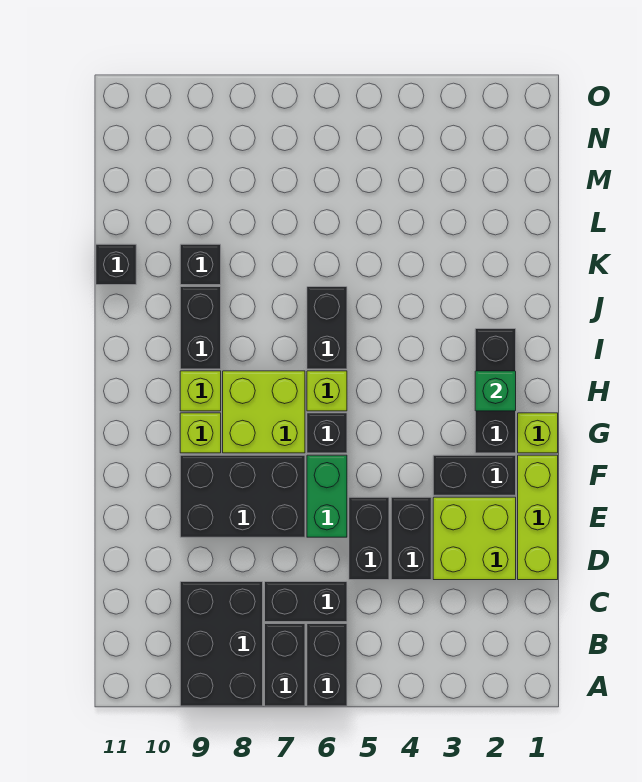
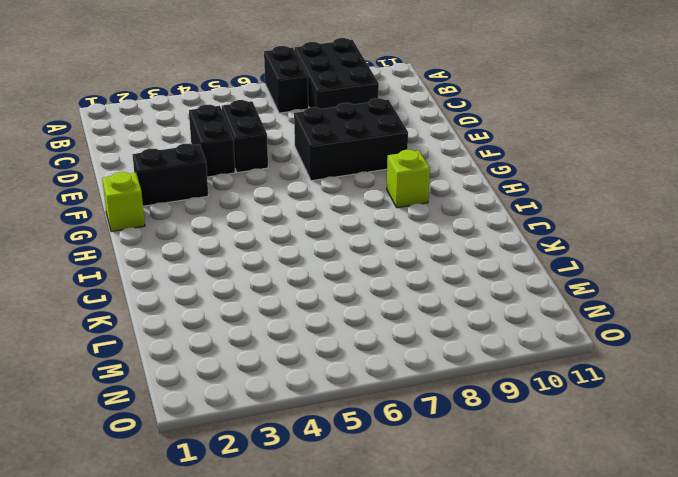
none -> black brick A6:B6 level 1
none -> black brick C6:C7 level 1
none -> lime brick D1:F1 level 1

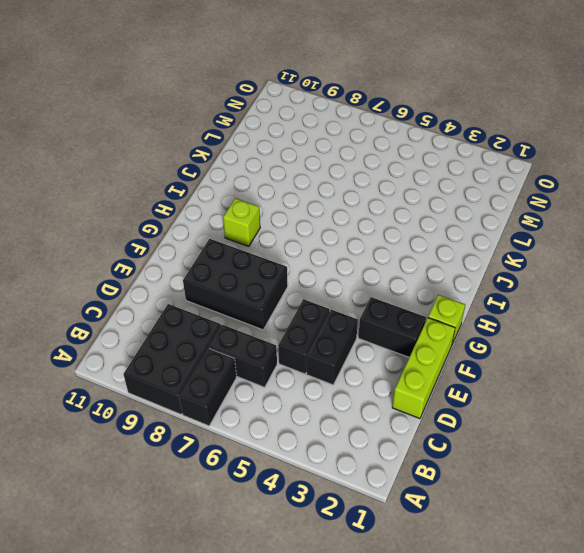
none -> black brick A6:B6 level 1
none -> lime brick D2:E3 level 1
none -> green brick E6:F6 level 1

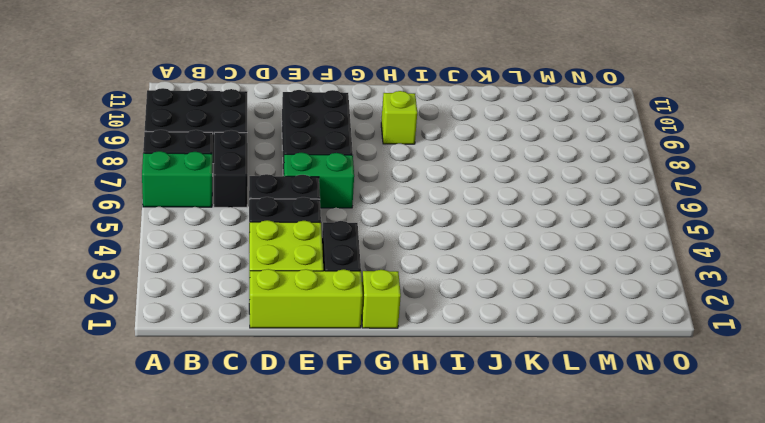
green brick A6:B6 level 1 -> black brick A6:B6 level 1
none -> black brick G2:I2 level 1
none -> black brick G6 level 1
none -> lime brick G7:H8 level 1

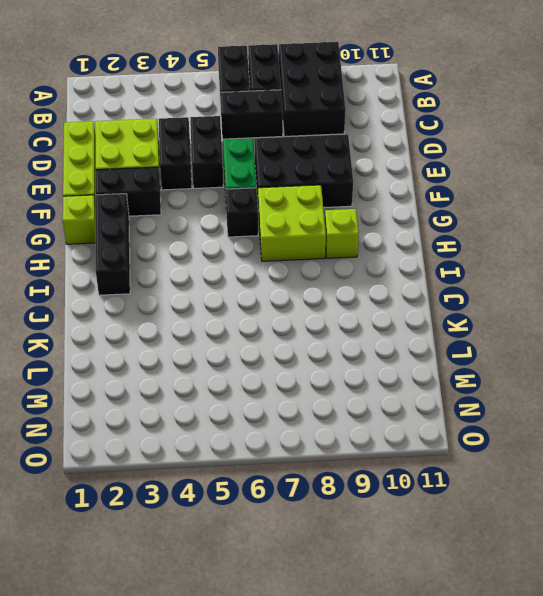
none -> lime brick G9 level 1
none -> lime brick H6 level 1
none -> black brick I6:J6 level 1

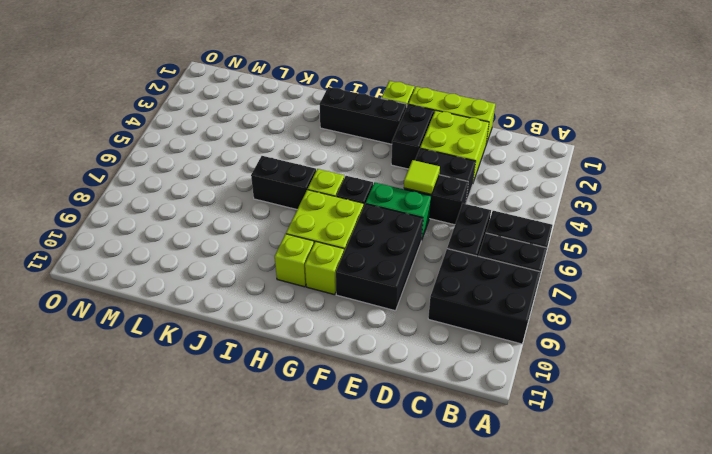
lime tile E5 level 2 -> none
none -> black brick I9:J9 level 1
none -> black brick K9 level 1
none -> black brick K11 level 1

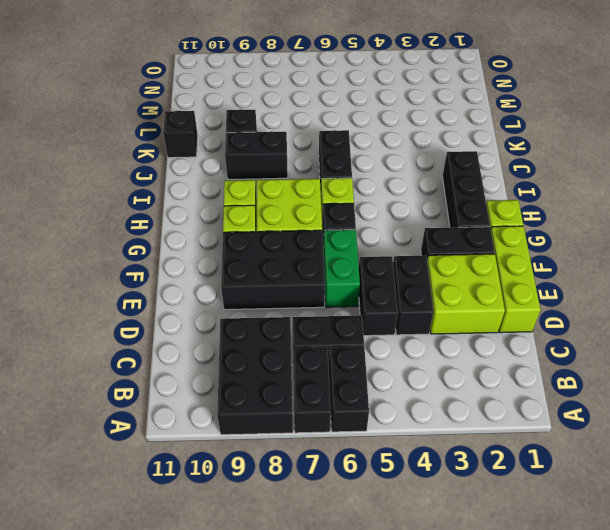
black brick J8:J9 level 1 -> black brick I9:J9 level 1
none -> green brick H2 level 2

